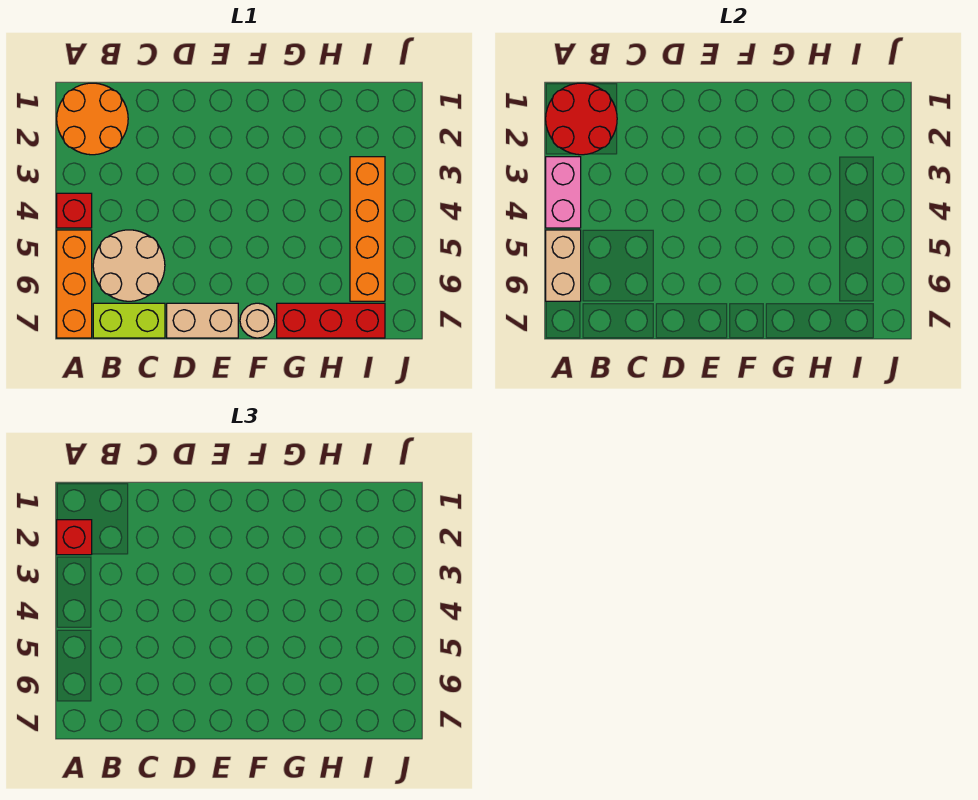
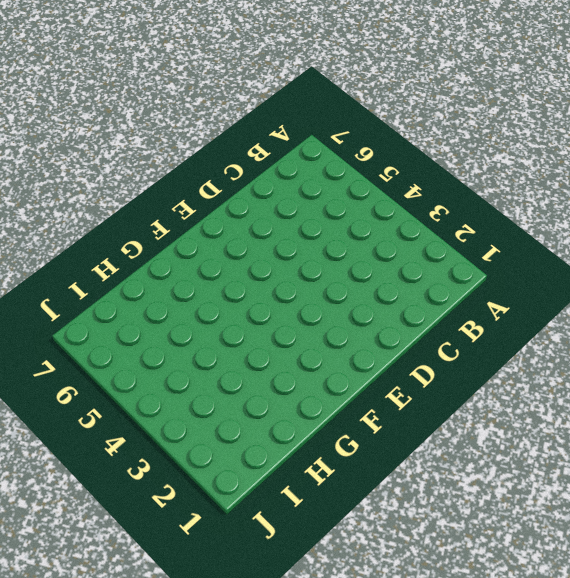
none -> orange round brick A1:B2 level 1
none -> red brick A4 level 1
none -> orange brick A5:A7 level 1

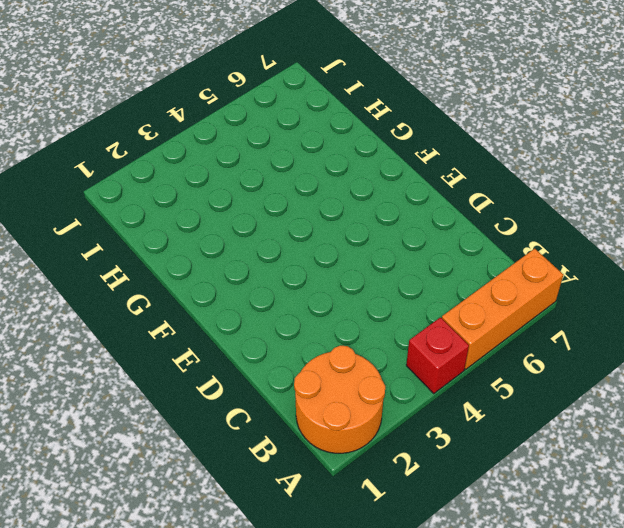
none -> tan round brick B5:C6 level 1
none -> lime brick B7:C7 level 1
none -> tan brick D7:E7 level 1

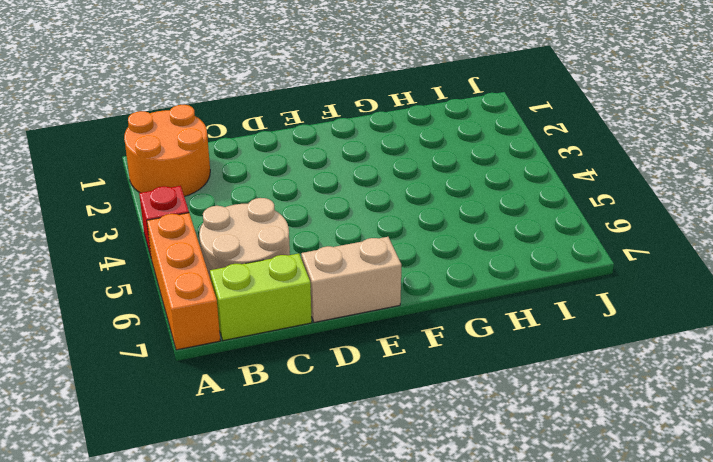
none -> tan round brick F7 level 1
none -> red brick G7:I7 level 1
none -> orange brick I3:I6 level 1

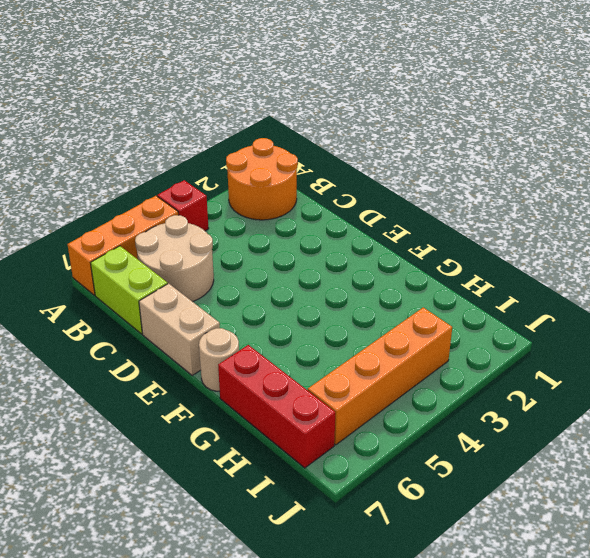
none -> red round brick A1:B2 level 2
none -> pink brick A3:A4 level 2
none -> tan brick A5:A6 level 2

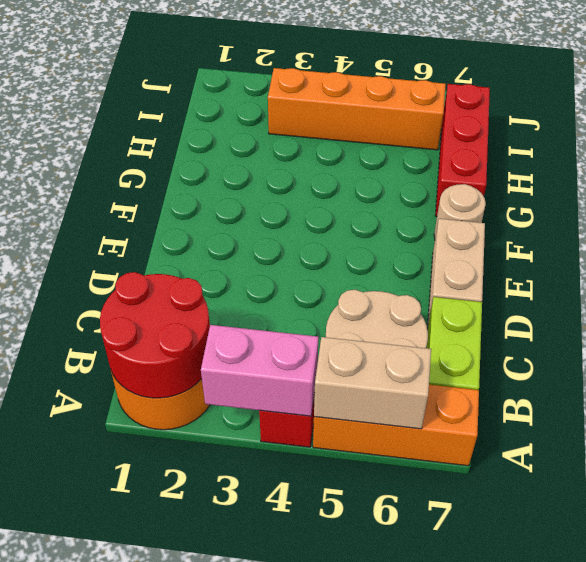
none -> red brick A2 level 3

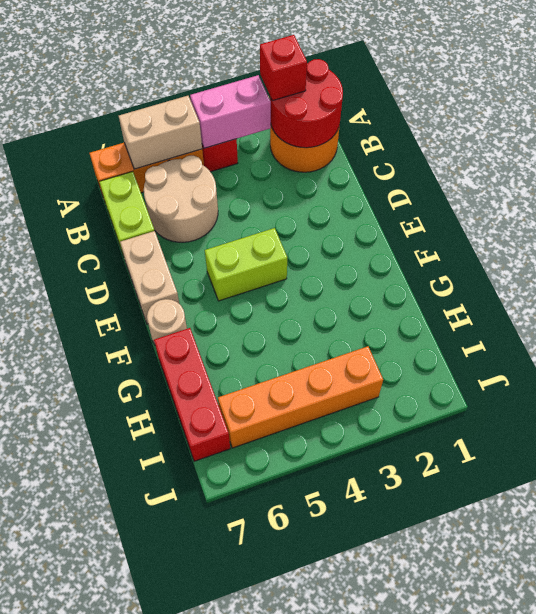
lime brick E4:E5 level 1 -> none

